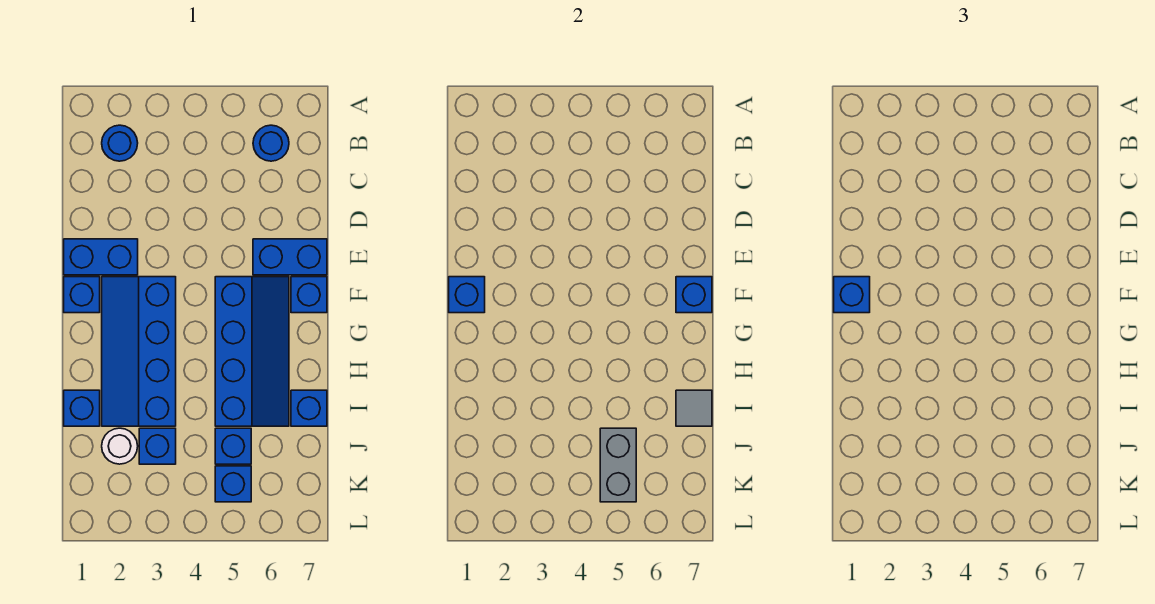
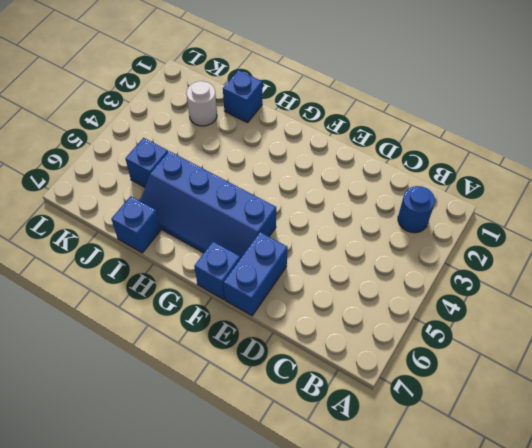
none -> blue round brick B6 level 1
none -> blue brick E1:E2 level 1
none -> blue brick F1 level 1

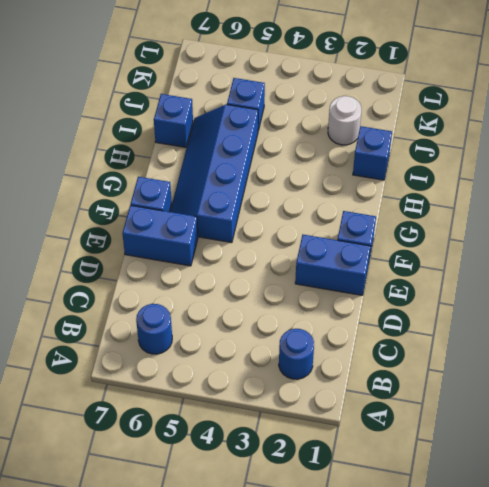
none -> blue slope F2:I3 level 1 top 3
none -> blue brick J3 level 1
none -> blue brick K5 level 1

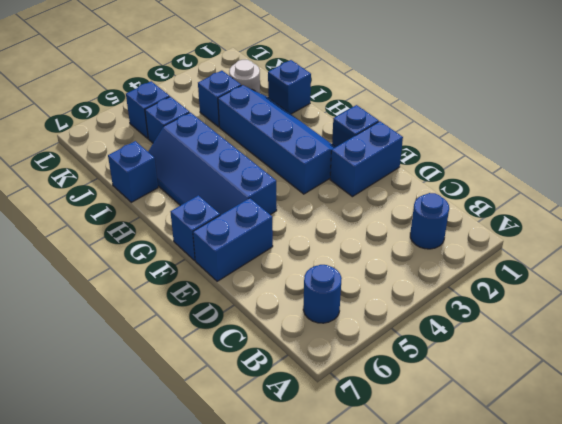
none -> blue brick F1 level 2
none -> blue brick F7 level 2
none -> grey tile I7 level 2

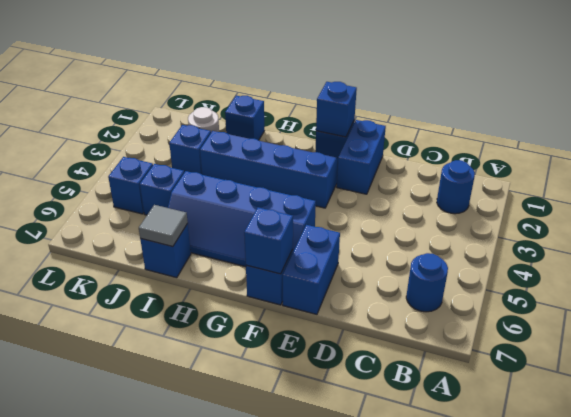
none -> grey brick J5:K5 level 2
none -> blue brick F1 level 3

